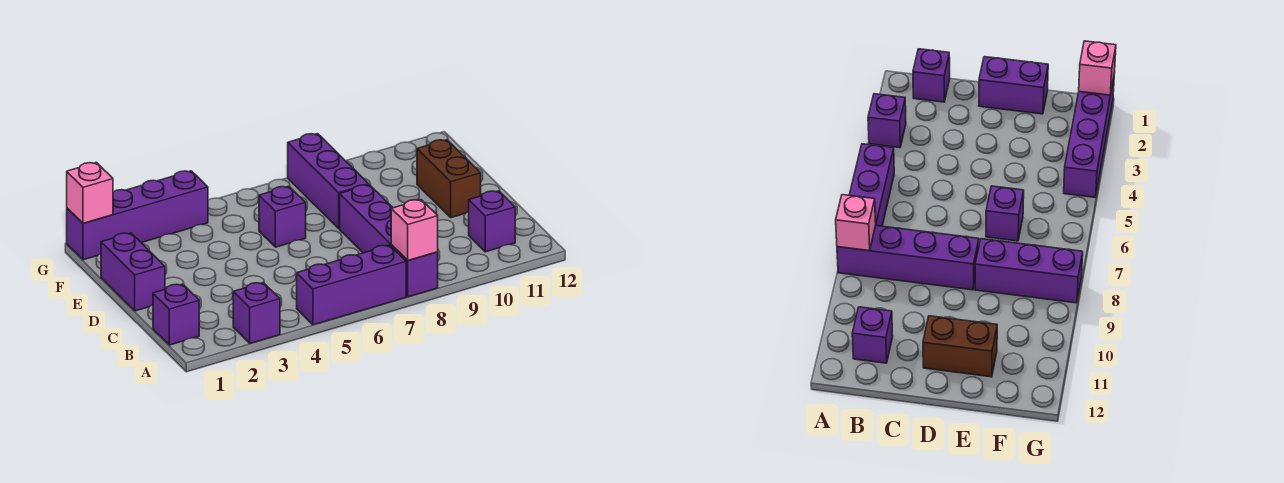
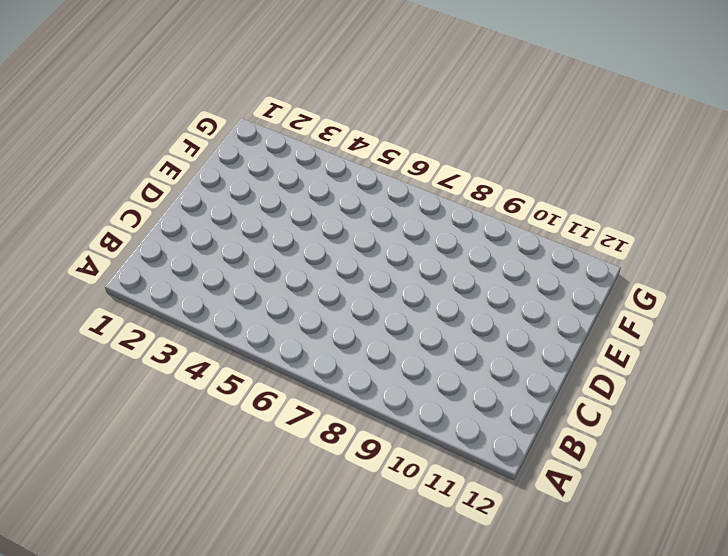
none -> purple brick A3 level 1
none -> purple brick A5:A7 level 1
none -> purple brick A8:D8 level 1

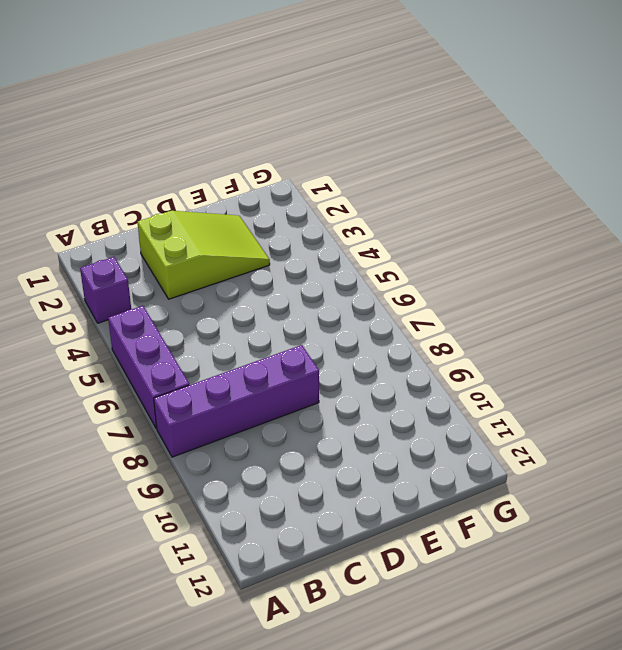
lime slope C2:E3 level 1 top C -> none
none -> purple brick B1 level 1
none -> purple brick B11 level 1
none -> purple brick D1:E1 level 1

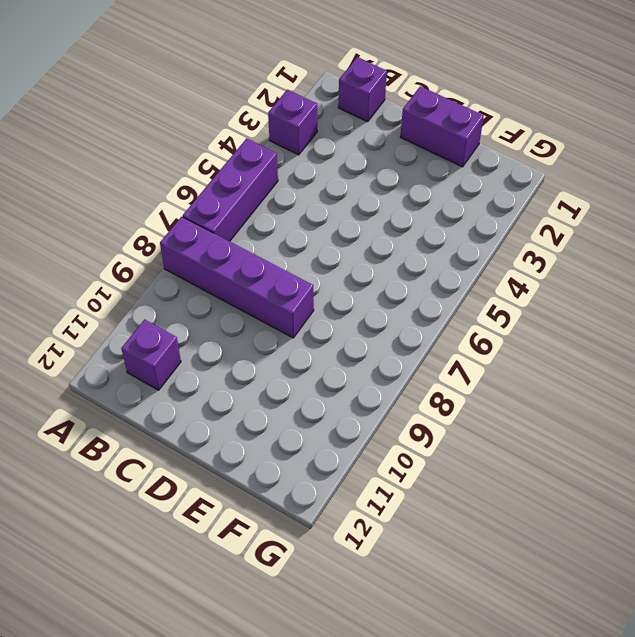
none -> brown brick D11:E11 level 1
none -> purple brick E6 level 1
none -> purple brick E8:G8 level 1

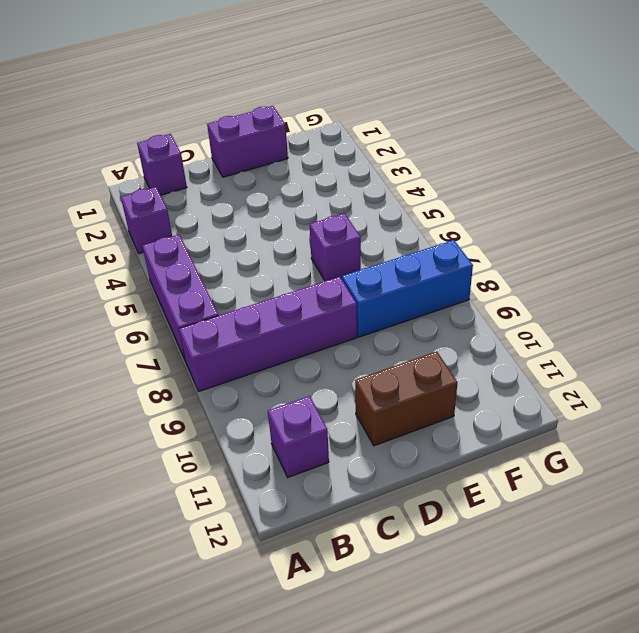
blue brick E8:G8 level 1 -> purple brick E8:G8 level 1
none -> purple brick G1:G4 level 1
none -> pink brick A8 level 2
none -> pink brick G1 level 2

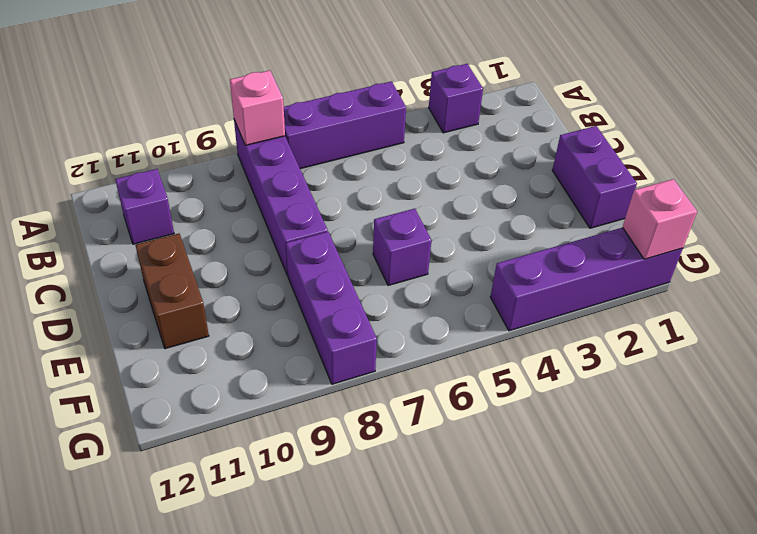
none -> purple brick B1 level 1

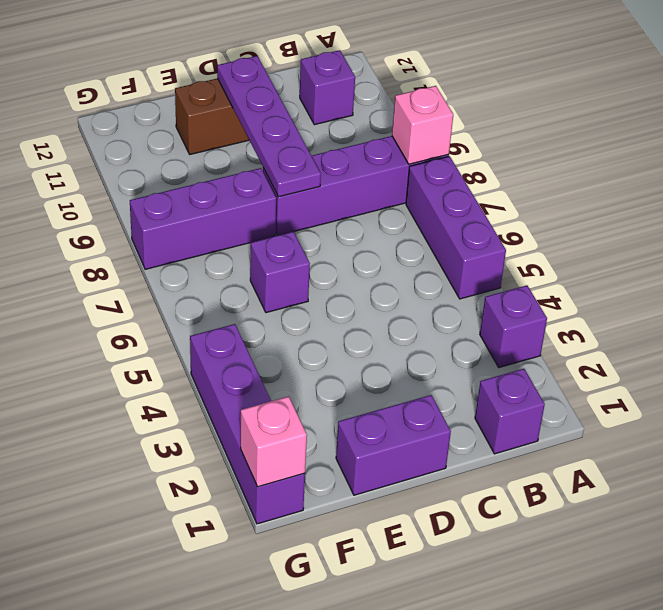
purple plate D8:D11 level 2 -> none

